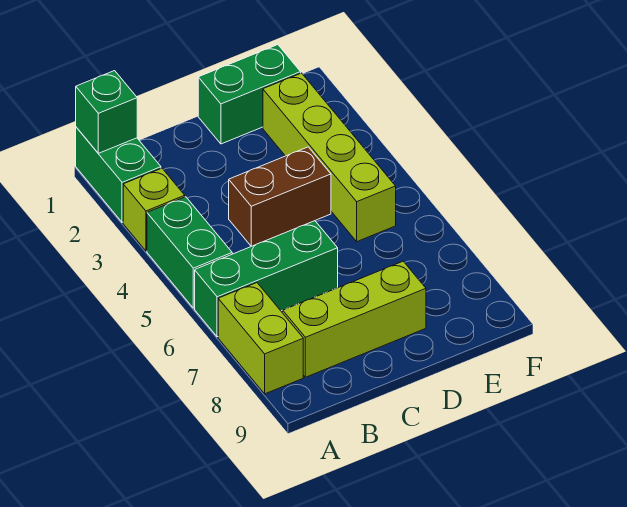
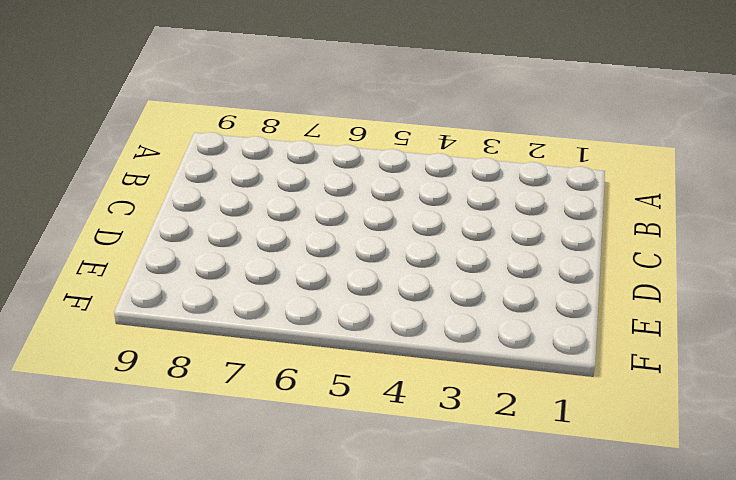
none -> green brick A1:A2 level 1
none -> lime brick A3 level 1

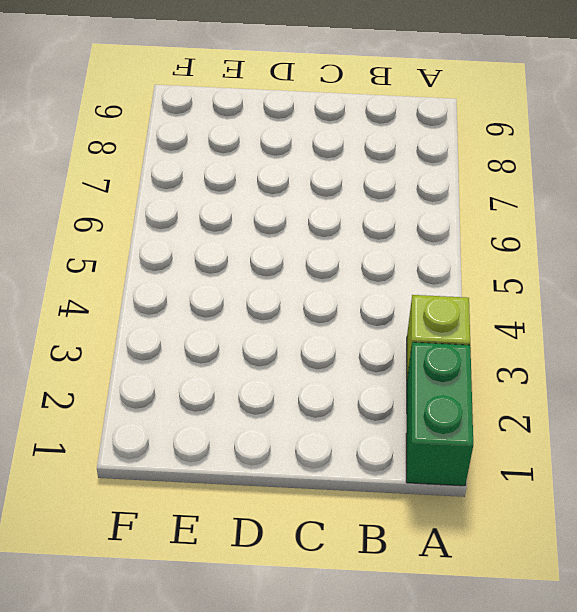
none -> green brick A4:A5 level 1
none -> green brick A6:C6 level 1

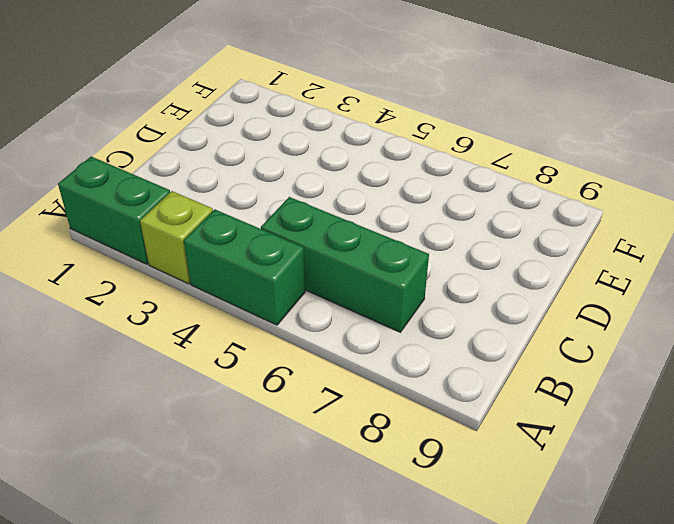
green brick B5:B7 level 1 -> green brick A6:C6 level 1
none -> lime brick A7:A8 level 1
none -> lime brick B8:D8 level 1

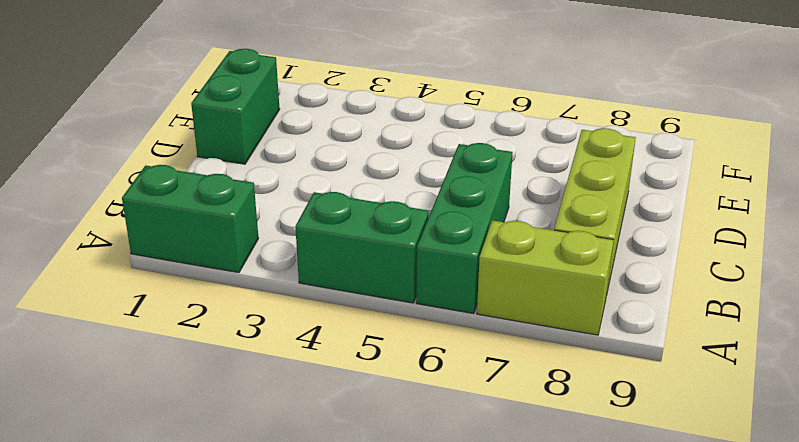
none -> lime brick A3 level 1
none -> brown brick C4:D4 level 1

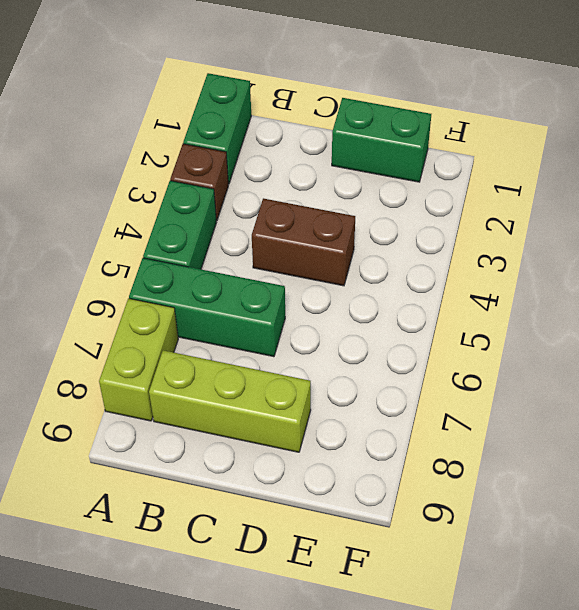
brown brick A3 level 1 -> lime brick A3 level 1
none -> lime brick E2:E5 level 1
none -> green brick A1 level 2

